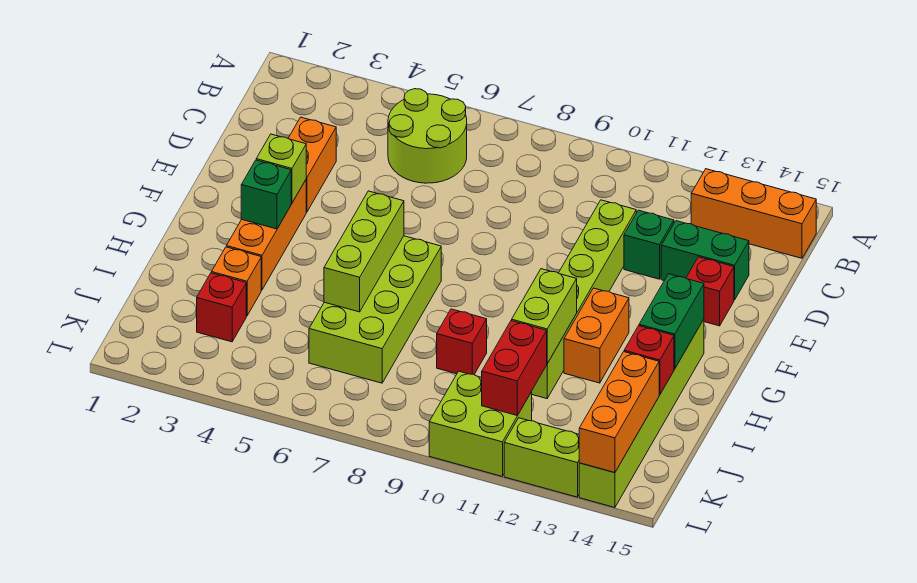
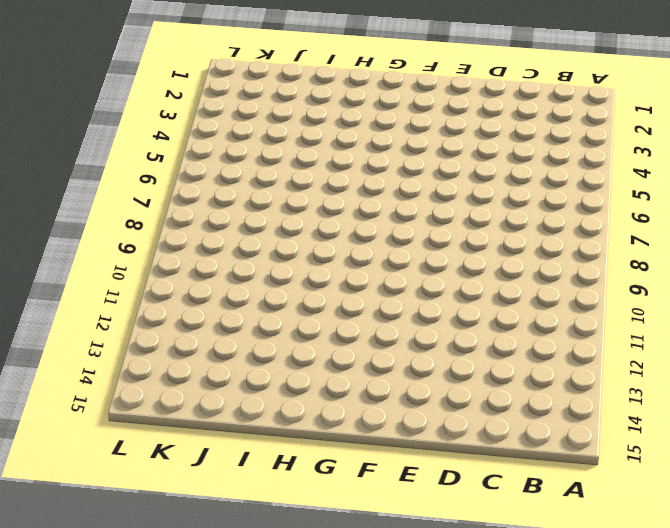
none -> lime round brick B5:C6 level 1
none -> orange brick B13:B15 level 1
none -> orange brick D3:E3 level 1

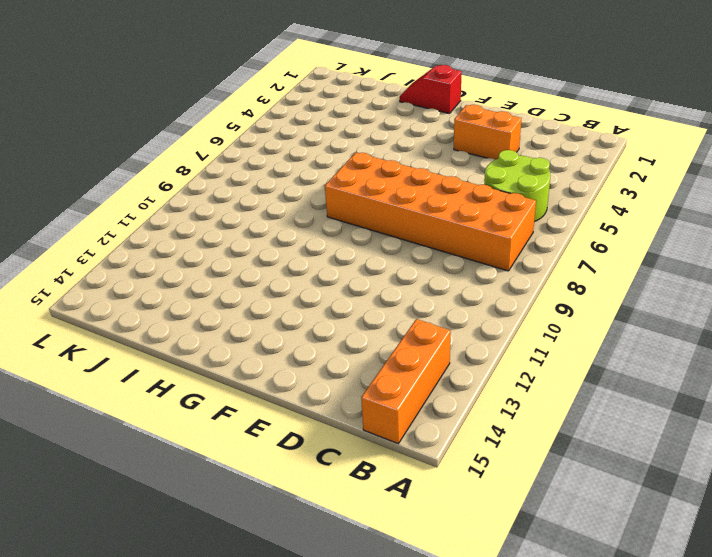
orange brick B7:G8 level 1 -> lime brick G6:J7 level 1
red slope G1:H1 level 1 top G -> none
none -> lime brick D11:I11 level 1
none -> green brick D12 level 1
none -> green brick D13:D14 level 1

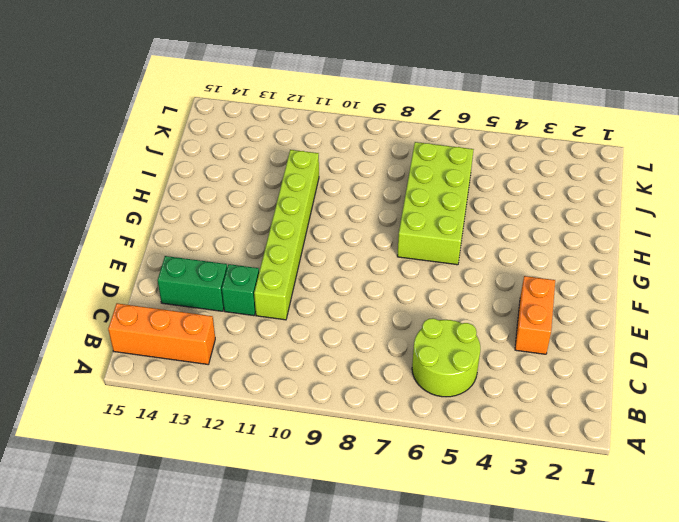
none -> red brick E14 level 1
none -> orange brick F3:H3 level 1
none -> orange brick G12:H12 level 1

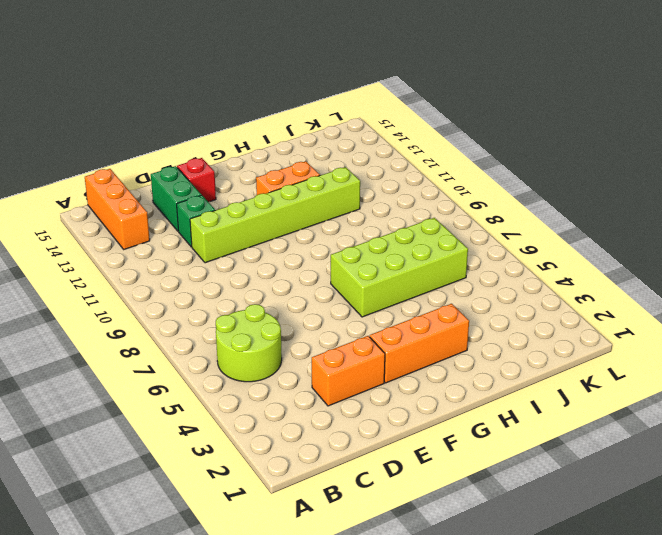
none -> lime brick G14:L14 level 1
none -> orange brick I3 level 1
none -> red brick I9 level 1

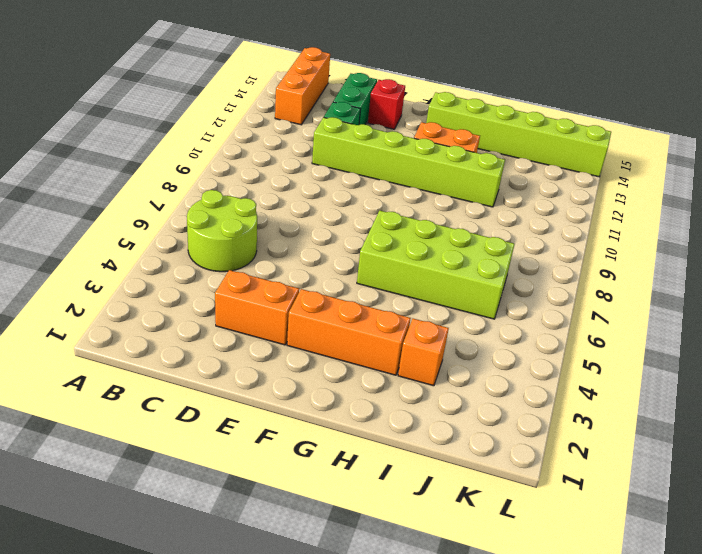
none -> red brick I9 level 1
none -> red brick J3 level 1
none -> lime brick K10:L11 level 1

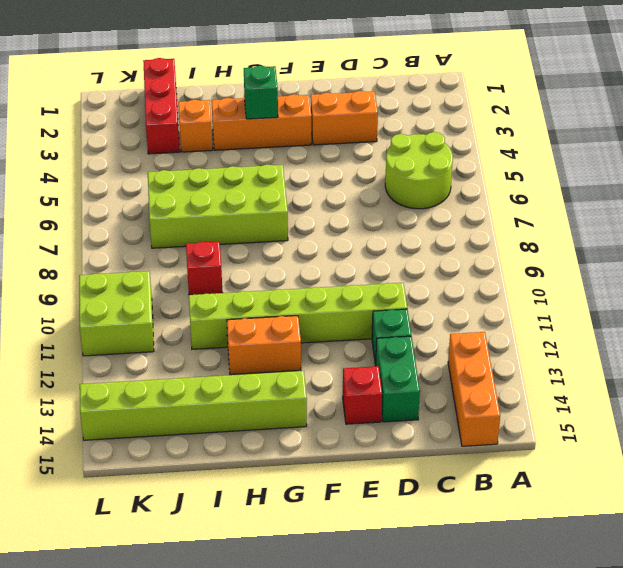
red brick J1:J3 level 1 -> red brick J3 level 1
none -> lime brick L12:L13 level 1
none -> lime brick F3 level 2
none -> lime brick G6:I6 level 2

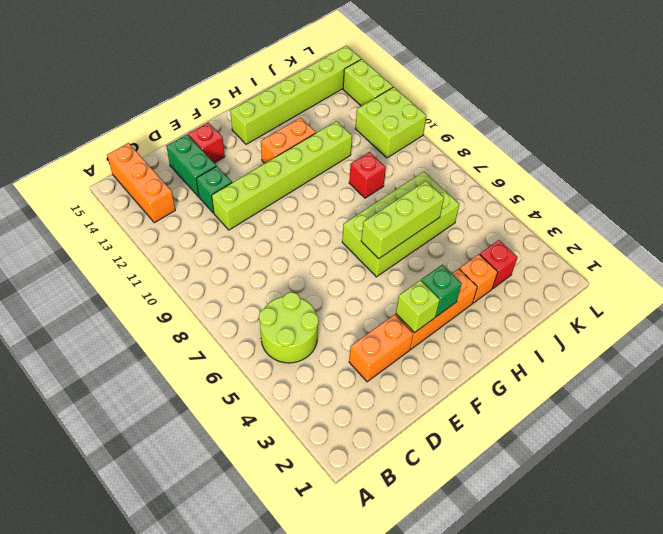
none -> green brick G14:H14 level 2
none -> lime brick H11:I11 level 2
none -> red brick I14 level 2

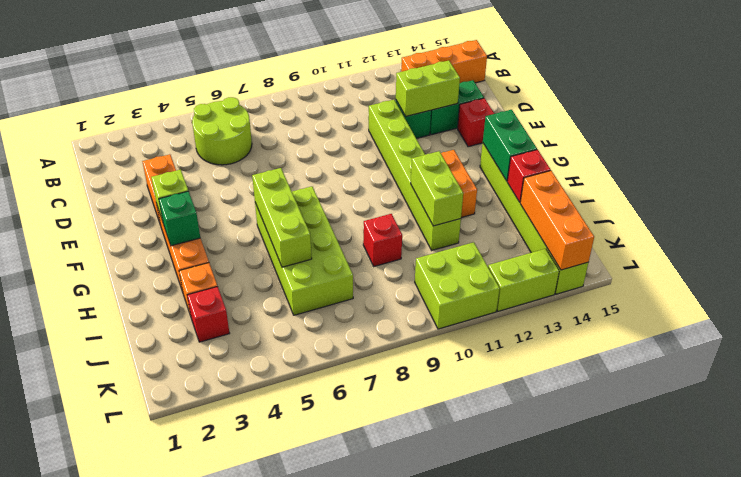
lime brick D12:D13 level 2 -> none
none -> red brick J11:K11 level 2

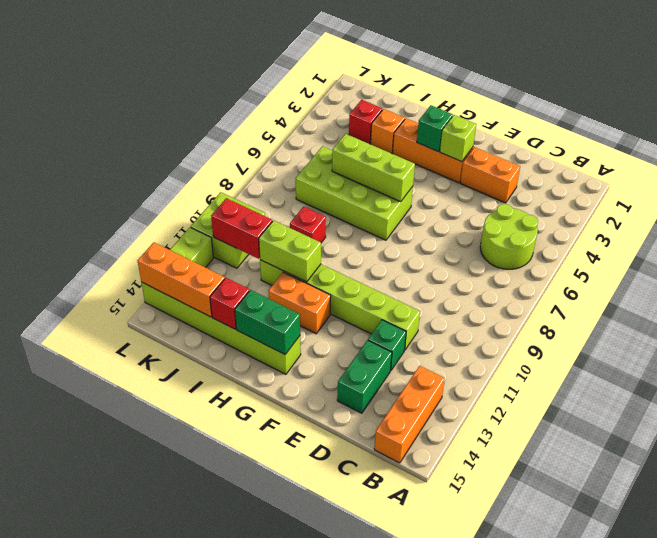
none -> red brick E14 level 1

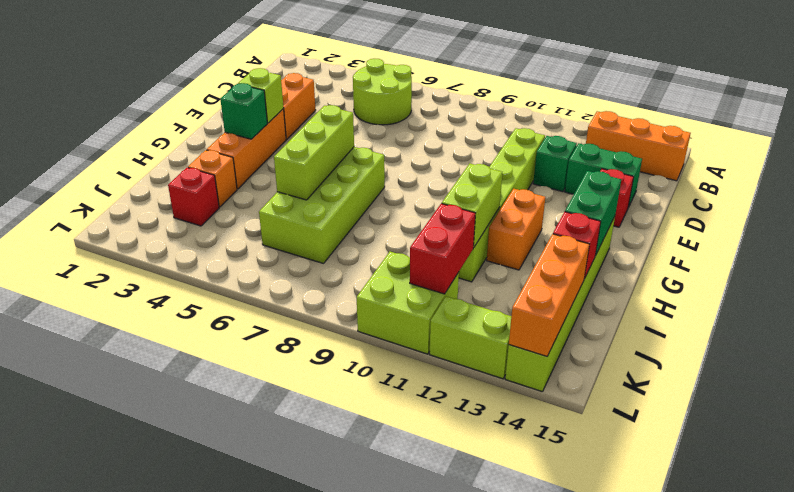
none -> red brick I9 level 1

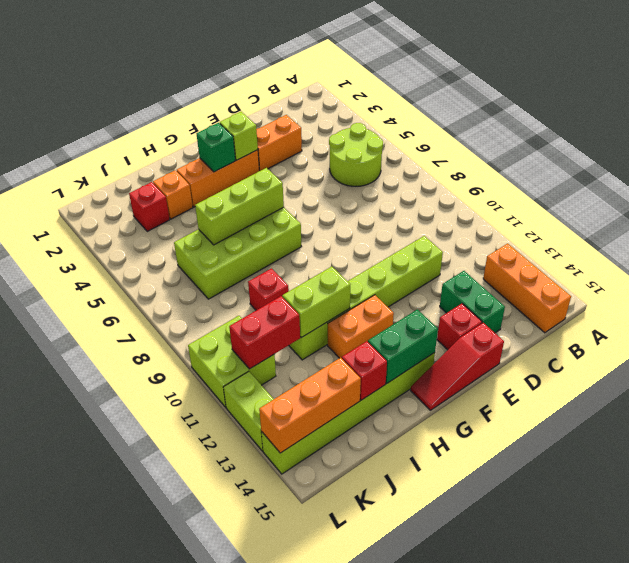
red slope E15:G15 level 1 top E -> none
none -> green brick D12 level 1

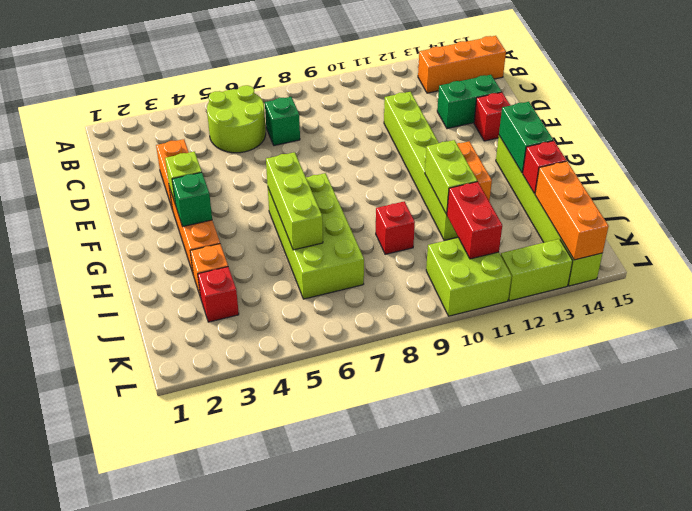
green brick C7 level 1 -> green brick D12 level 1

